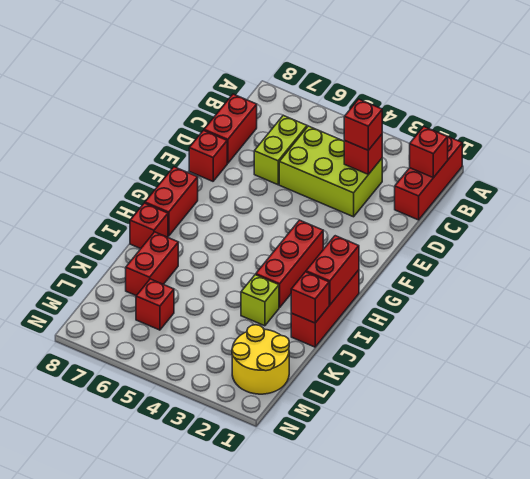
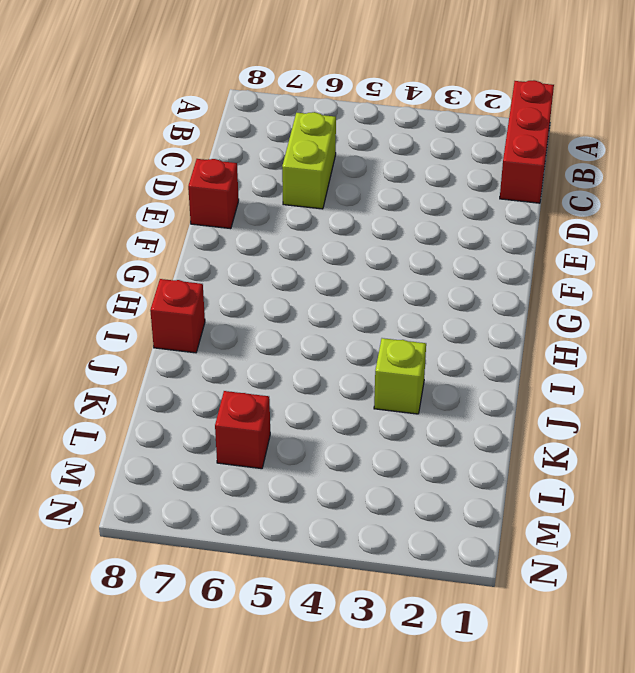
none -> lime brick C3:D5 level 1
none -> red brick C8:D8 level 1
none -> red brick G3:I3 level 1

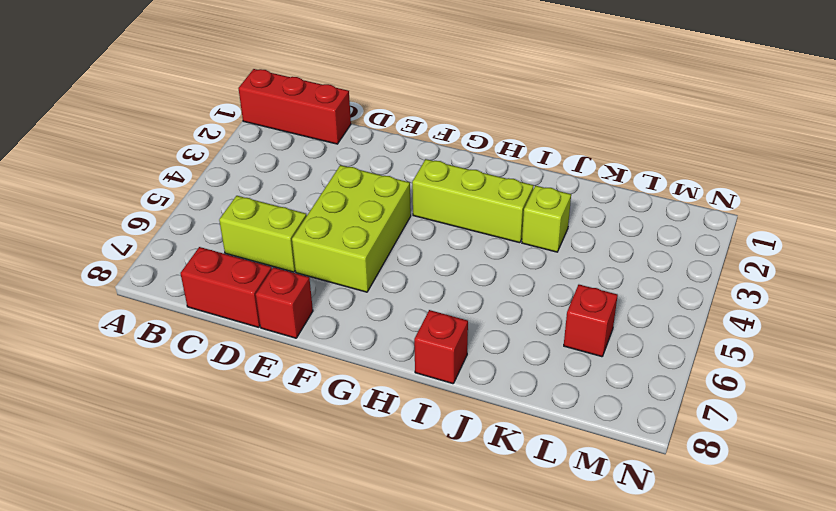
lime brick E4:F6 level 1 -> lime brick C3:D5 level 1
lime brick G3:I3 level 1 -> red brick G3:I3 level 1
none -> red brick G8:H8 level 1
none -> red brick H1:J1 level 1
none -> red brick J7:K7 level 1

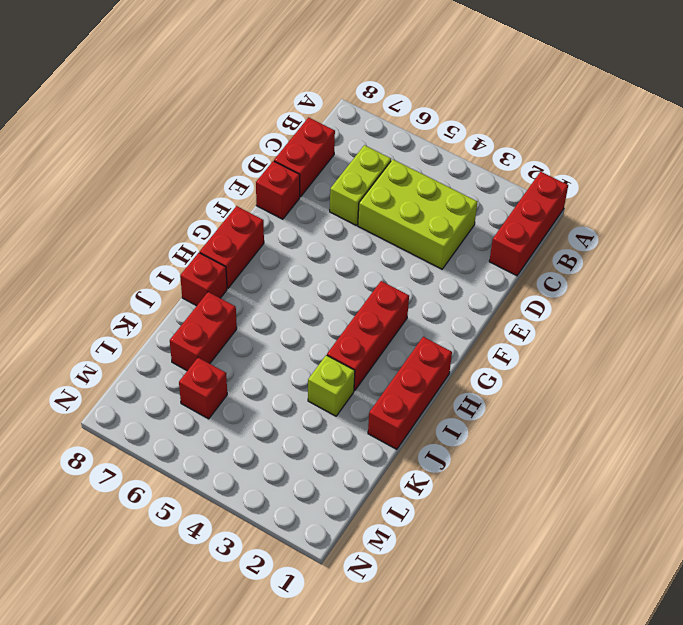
none -> yellow round brick L1:M2 level 1
none -> red brick B1 level 2
none -> red brick C3 level 2

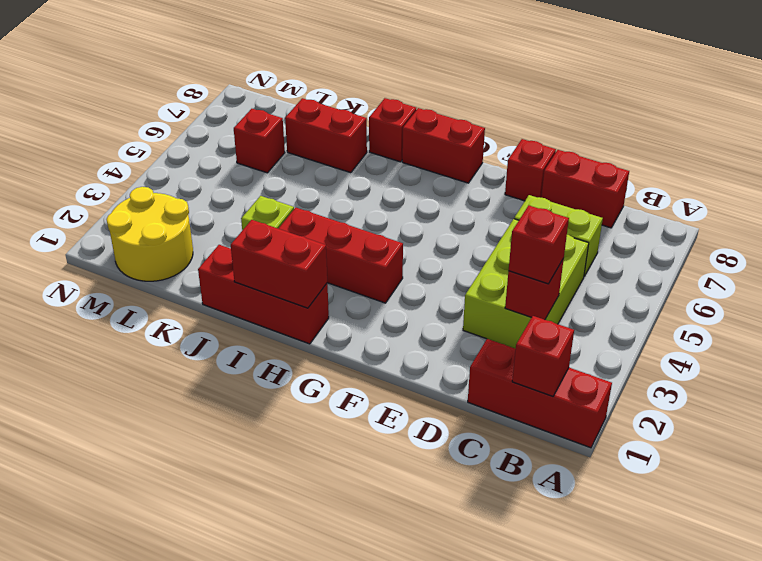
none -> red brick J1 level 2

